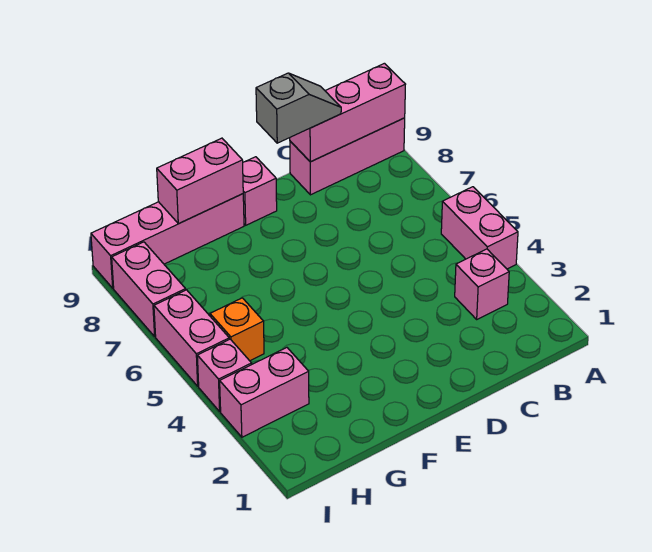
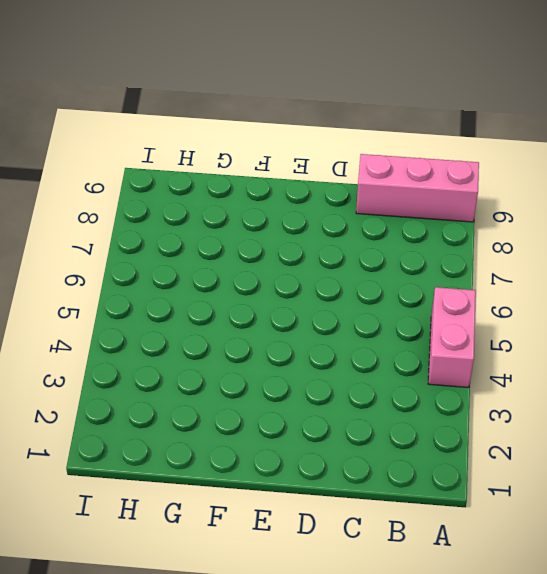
none -> pink brick B3 level 1
none -> pink brick E9 level 1
none -> pink brick F9:I9 level 1

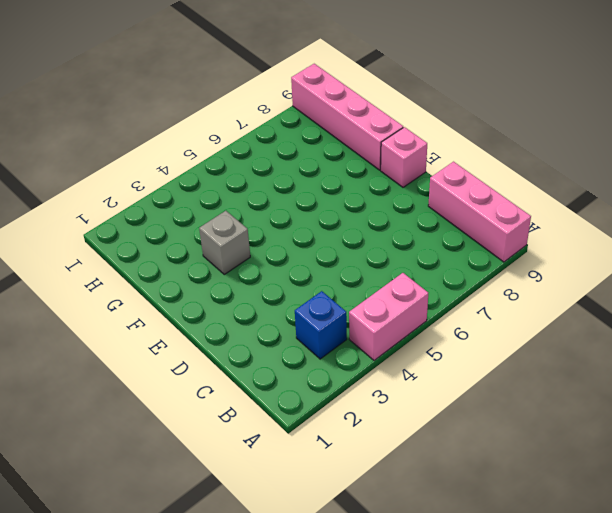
blue brick B3 level 1 -> pink brick B3 level 1
grey brick F3 level 1 -> none
none -> pink brick H3:I3 level 1
none -> orange brick H5 level 1
none -> pink brick I4 level 1

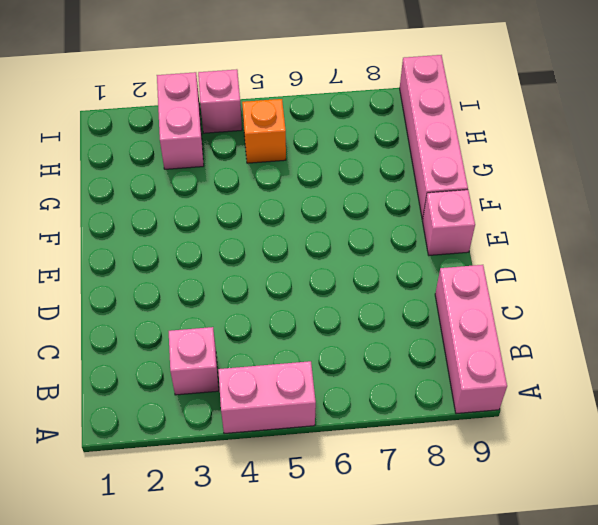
none -> pink brick I5:I6 level 1
none -> pink brick I7:I8 level 1
none -> pink brick A9:C9 level 2

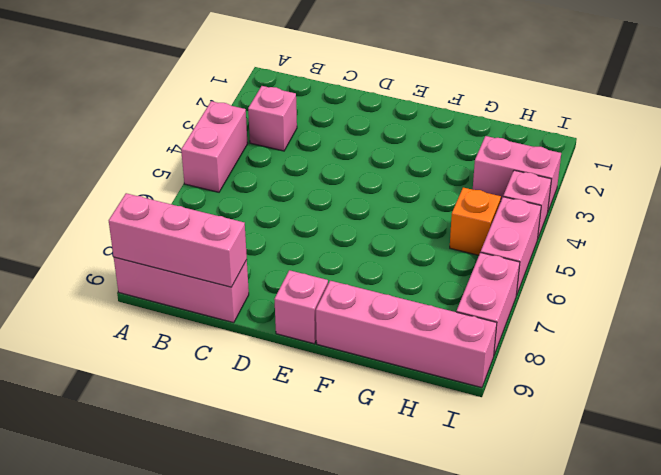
none -> pink brick F9:G9 level 2
none -> grey slope C9:D9 level 3 top D

